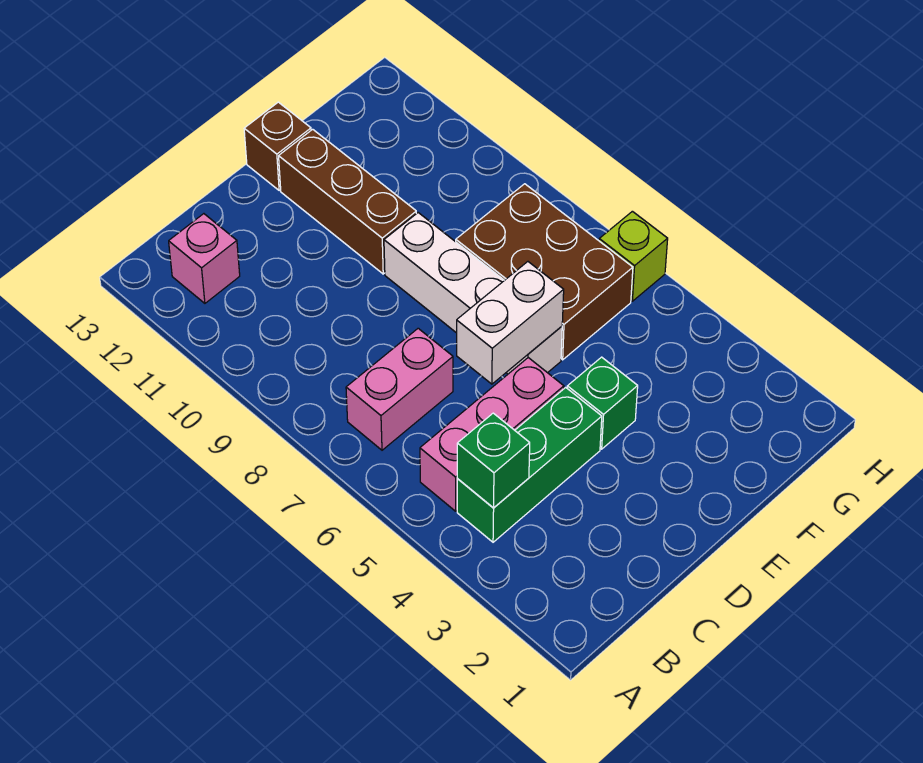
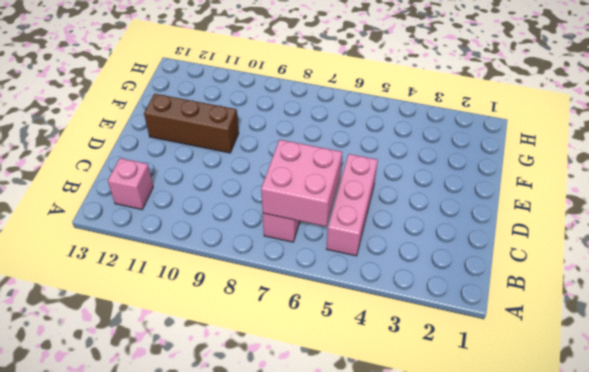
pink brick B6:C7 level 2 -> none
none -> green brick B4:D4 level 1
none -> green brick E4 level 1
none -> white brick E6:E9 level 1

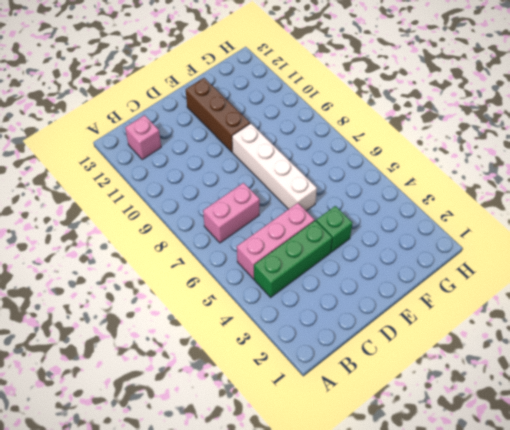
none -> brown brick E13 level 1
none -> brown brick F6:G8 level 1
none -> lime brick H6 level 1

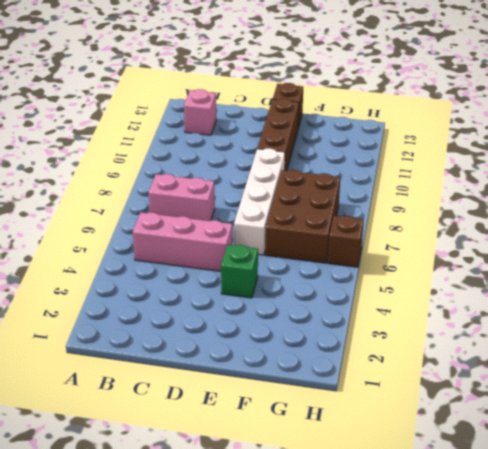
brown brick H6 level 1 -> lime brick H6 level 1
none -> green brick B4:D4 level 1
none -> green brick B4 level 2
none -> white brick D6:E6 level 2

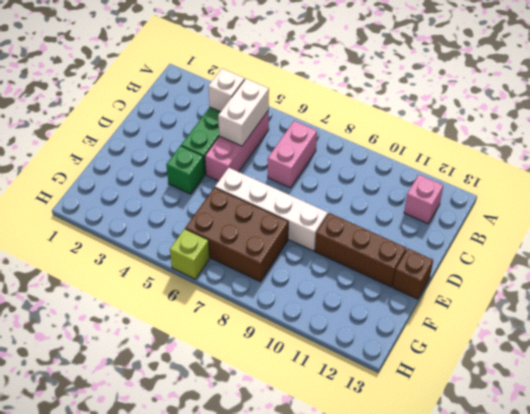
white brick B4 level 2 -> green brick B4 level 2
white brick B5:C5 level 2 -> white brick D6:E6 level 2

